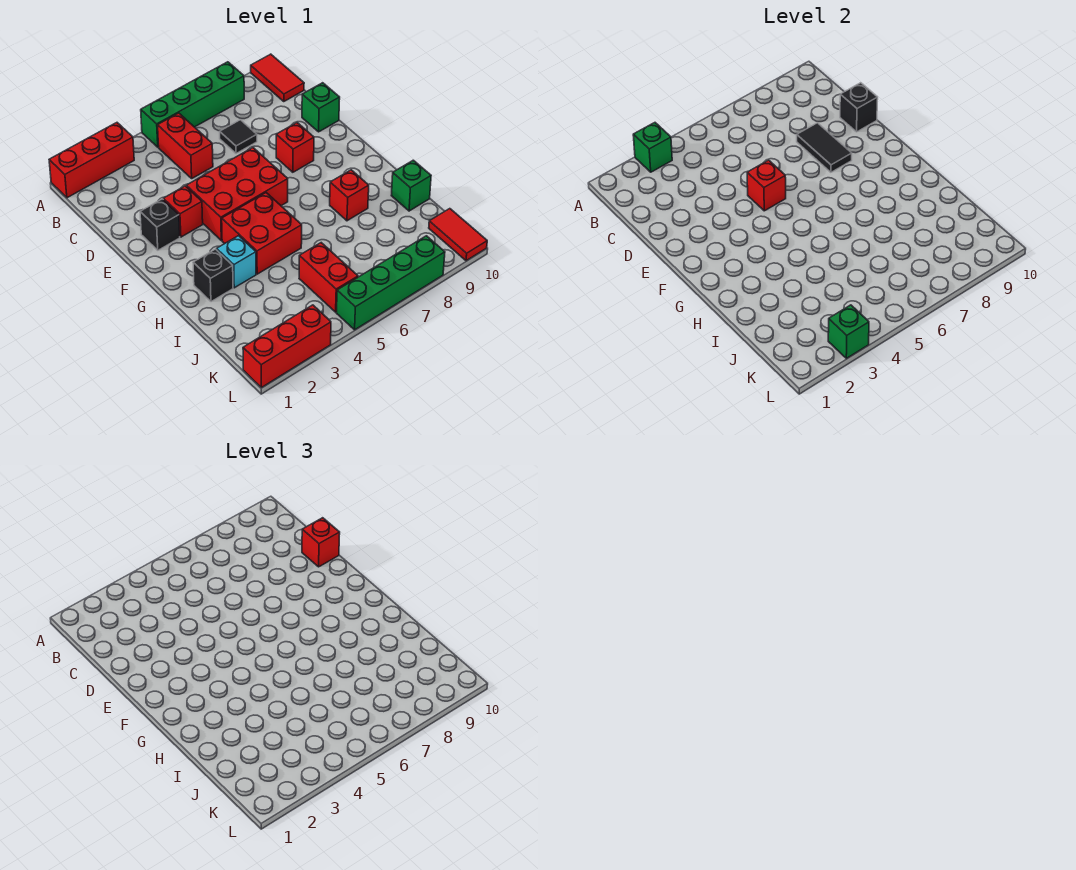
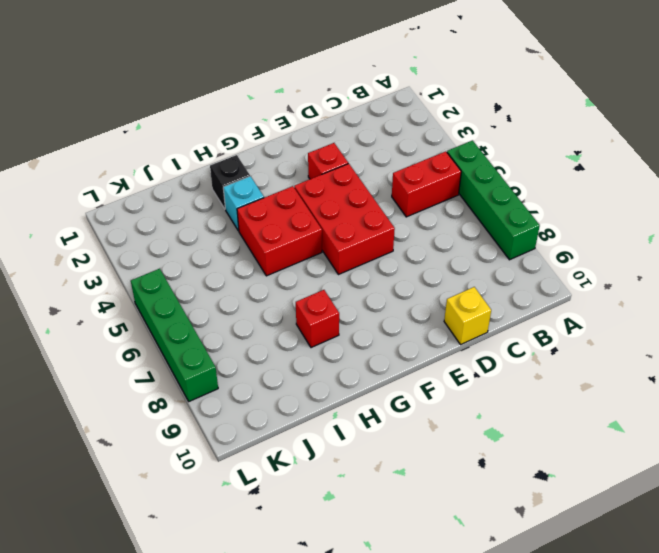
yellow brick D10 level 1 -> green brick D10 level 1
none -> red brick A1:A3 level 1
none -> red tile A10:B10 level 1
none -> black tile C7 level 1

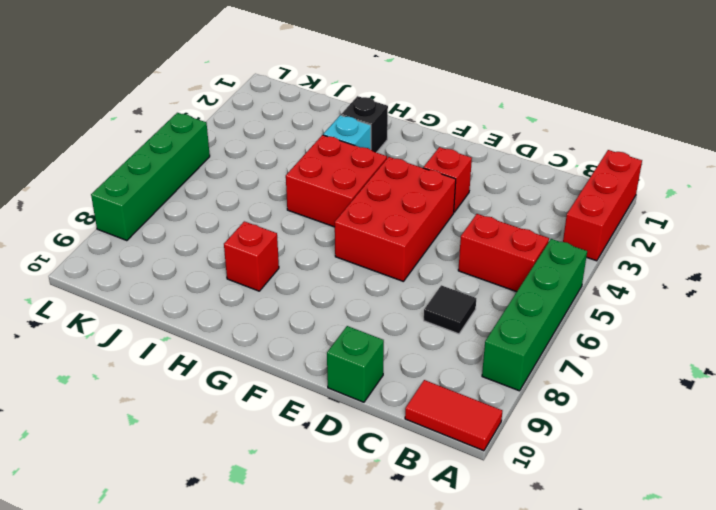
none -> black brick E2 level 1
none -> red brick E8 level 1
none -> green brick I10 level 1

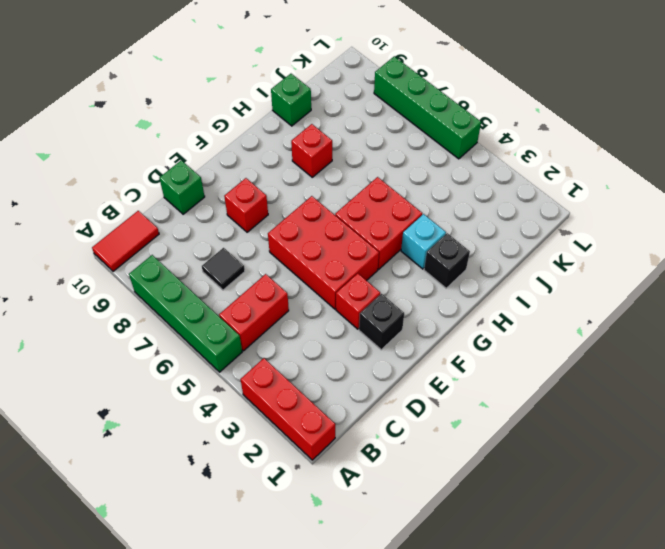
none -> red brick J5:K5 level 1
none -> red tile K10:L10 level 1
none -> red brick L1:L3 level 1

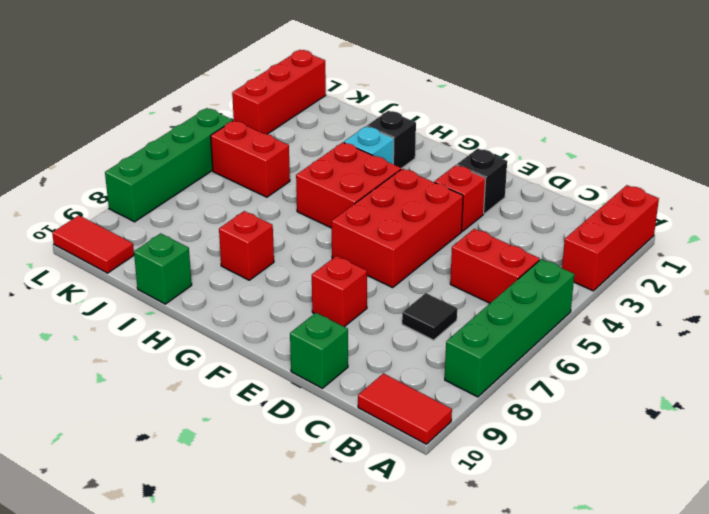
none -> green brick A3 level 2
none -> black tile D8:E8 level 2
none -> black brick D10 level 2

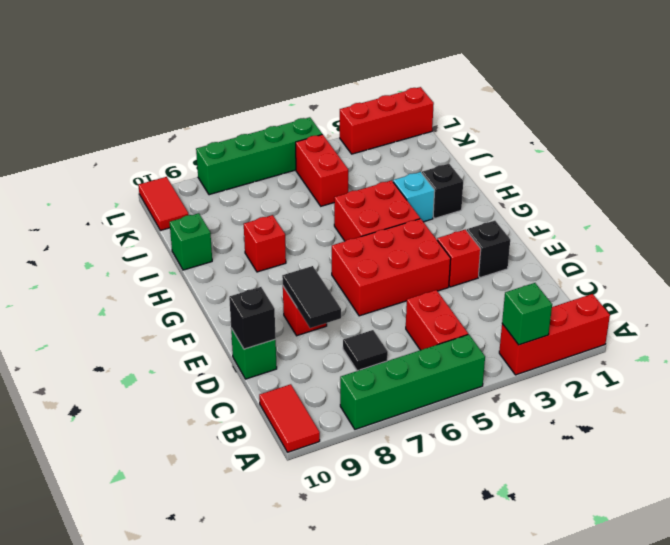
none -> red brick E5 level 2
none -> green brick L3 level 2
none -> red brick D10 level 3

